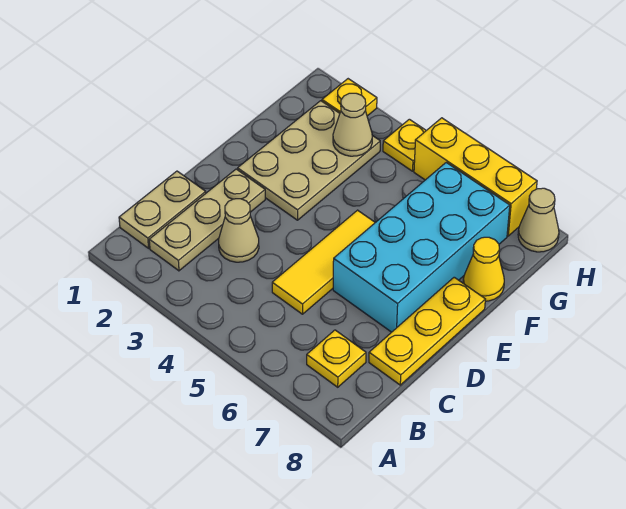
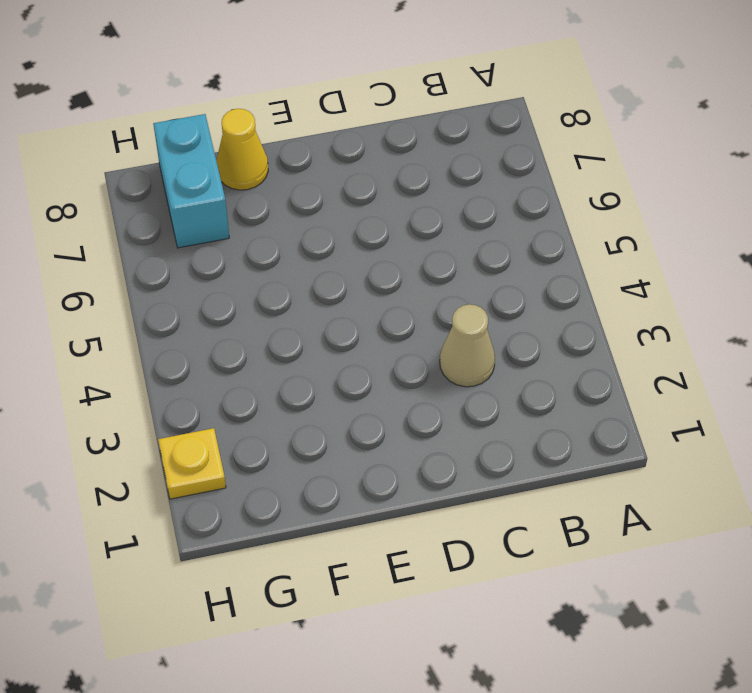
cyan brick G7:G8 level 1 -> cyan brick D6:G7 level 1
none -> tan plate B1:C1 level 1
none -> tan plate B2:D2 level 1
none -> yellow plate B7 level 1

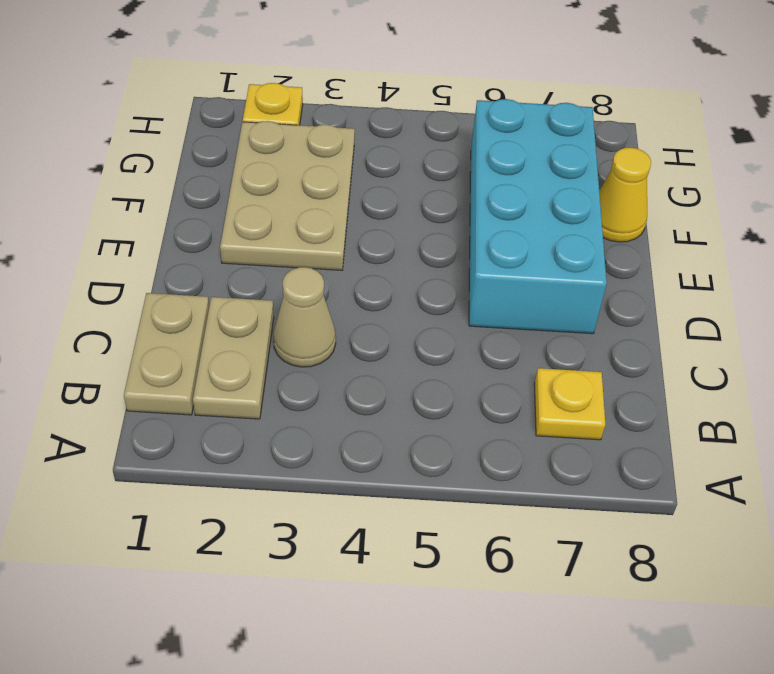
tan plate B2:C2 level 1 -> tan plate B2:D2 level 1
none -> yellow tile C5:E5 level 1
none -> yellow plate C8:E8 level 1
none -> yellow plate H4 level 1

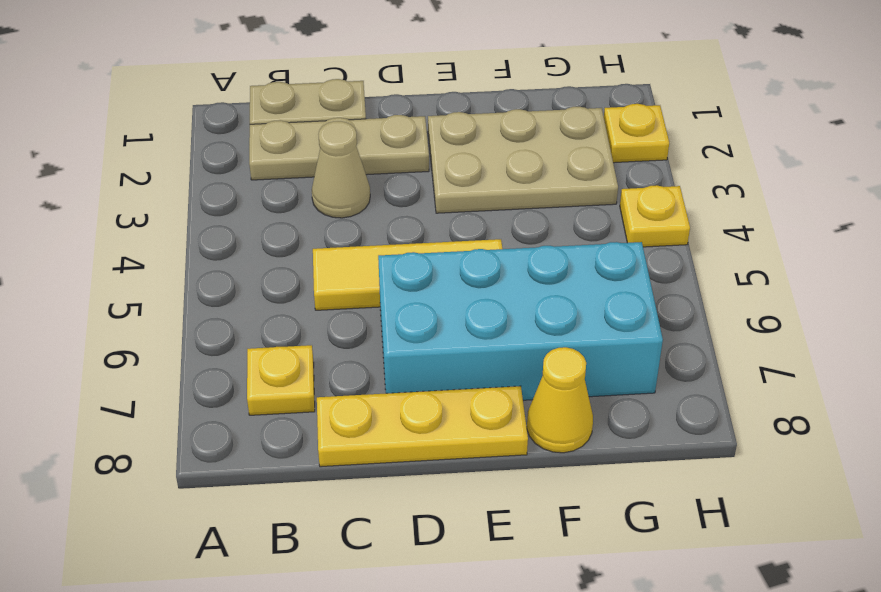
none -> yellow brick H5:H7 level 1
none -> tan cone H8 level 1
none -> tan cone G3 level 2

